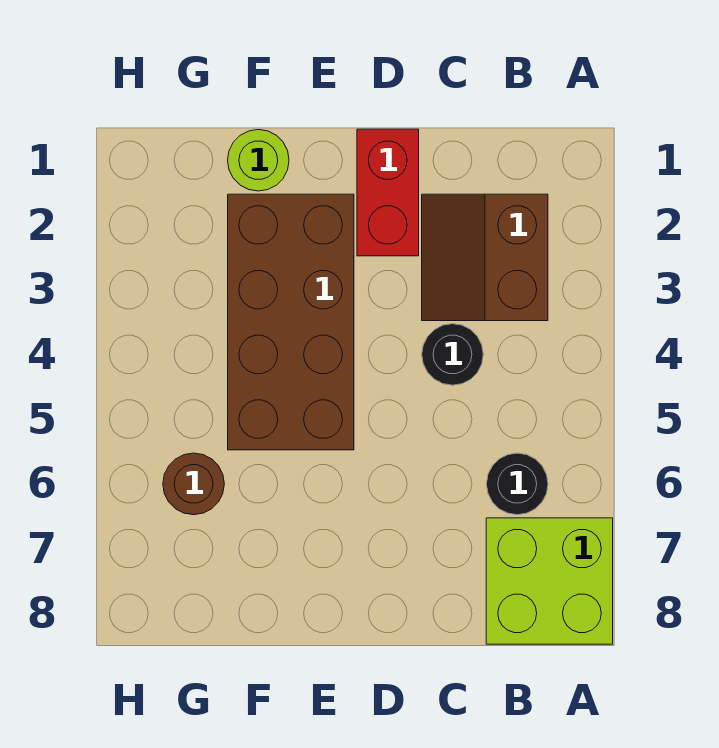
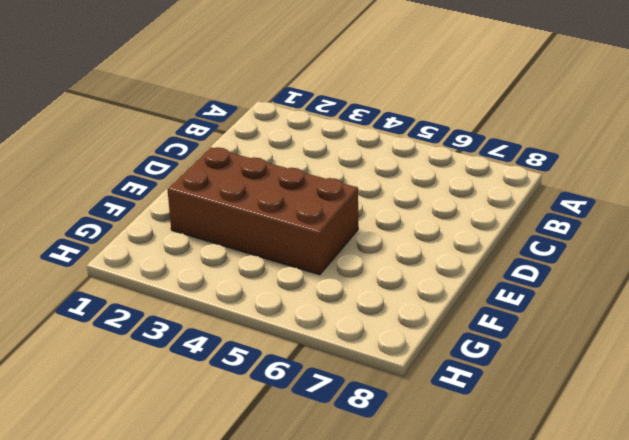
none -> lime brick A7:B8 level 1
none -> brown slope B2:C3 level 1 top B

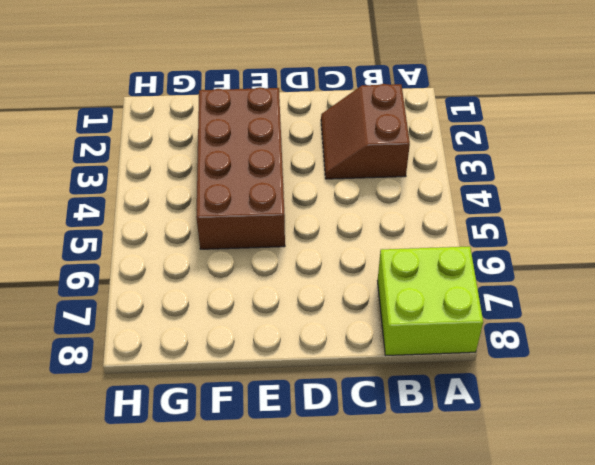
none -> black round brick B6 level 1
none -> black round brick C4 level 1

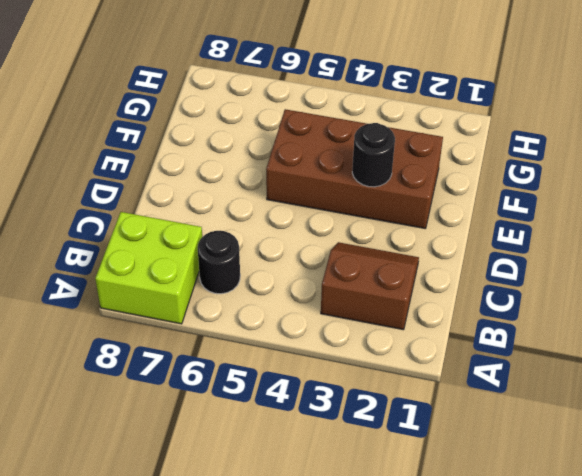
black round brick E3 level 2 -> black round brick C4 level 1
none -> red brick D1:D2 level 1
none -> lime round brick F1 level 1

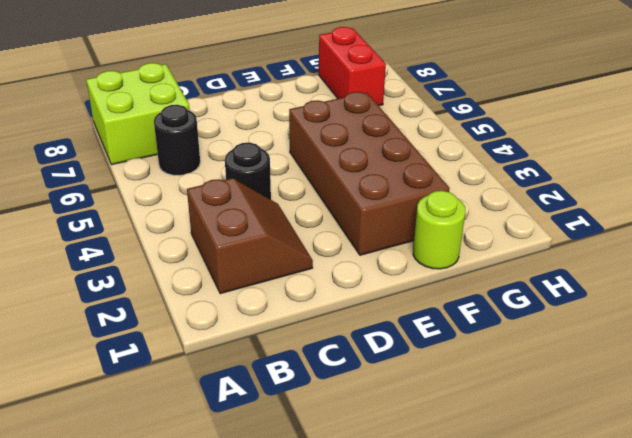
red brick G7:G8 level 1 -> red brick D1:D2 level 1
none -> brown round brick G6 level 1

